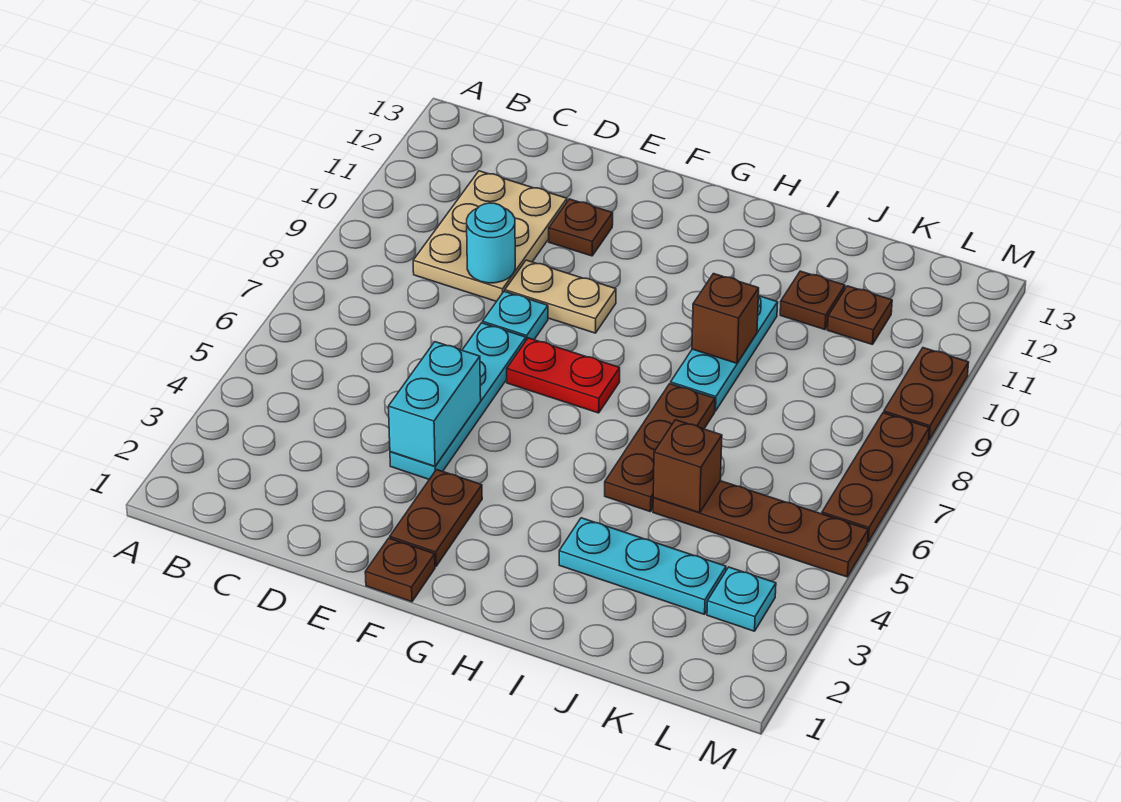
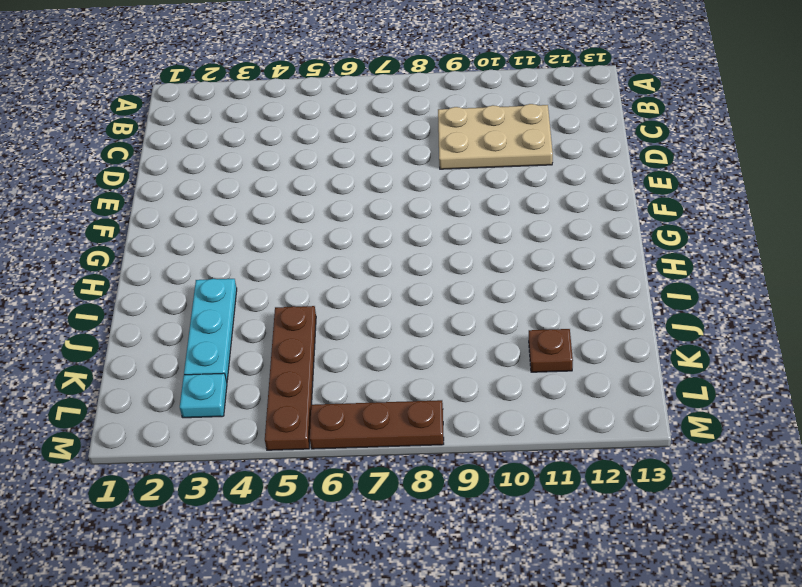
none -> cyan plate E4:E7 level 1
none -> cyan plate E8 level 1
none -> tan plate E9:F9 level 1

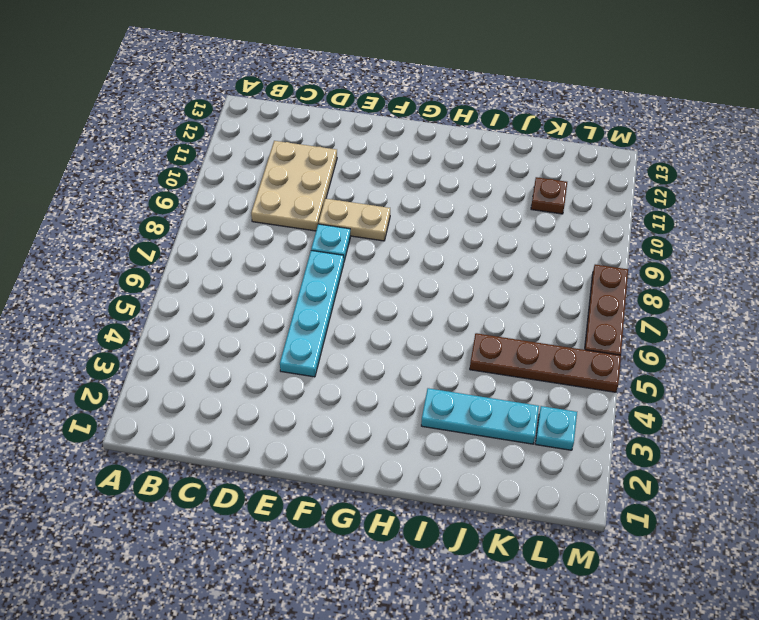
none -> brown plate E11 level 1
none -> brown plate F1 level 1
none -> brown plate F2:F3 level 1

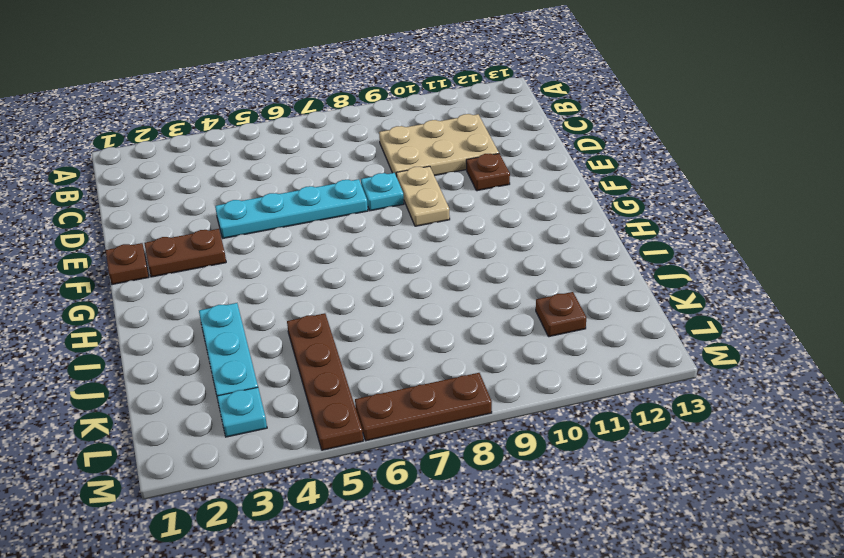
none -> red plate F7:G7 level 1
none -> brown plate I5:I7 level 1
none -> cyan plate I8:I10 level 1

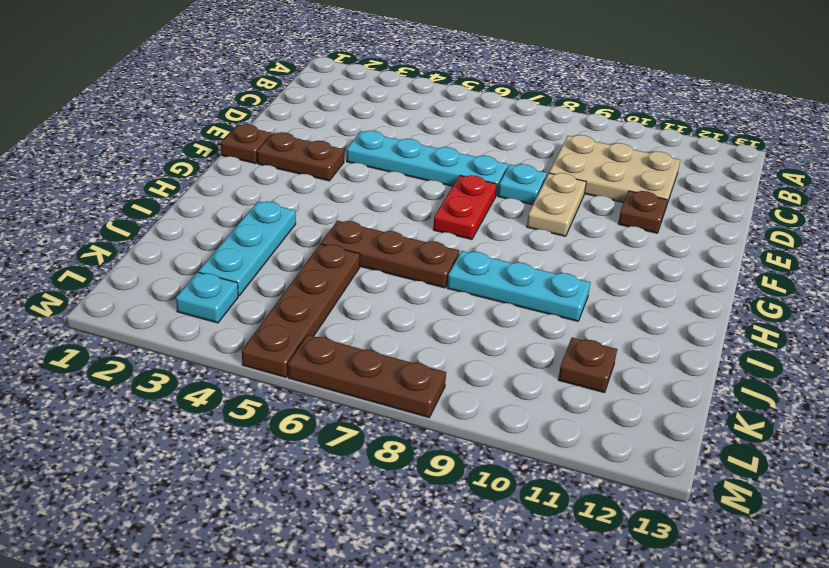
none -> brown plate J11 level 1
none -> brown plate M9:M10 level 1
none -> cyan round brick D9 level 2

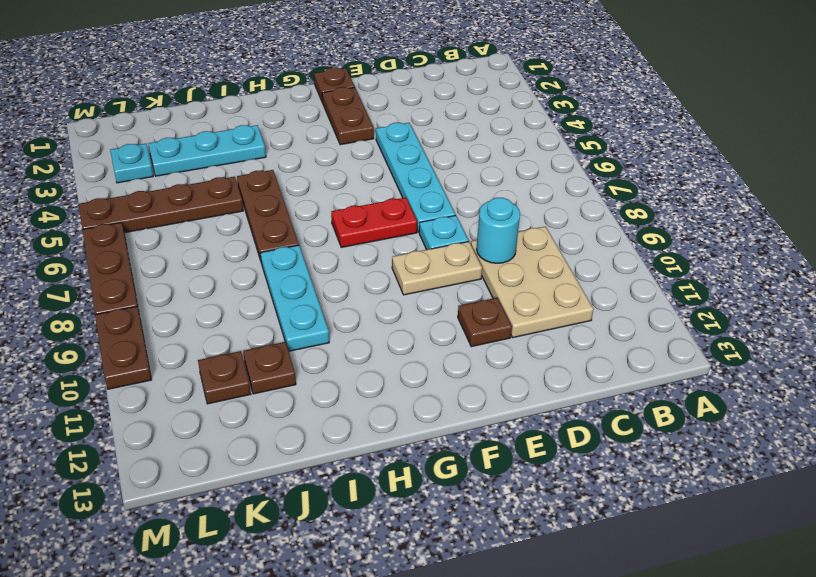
none -> cyan brick E4:E5 level 2
none -> brown brick I9 level 2
none -> brown brick J5 level 2

